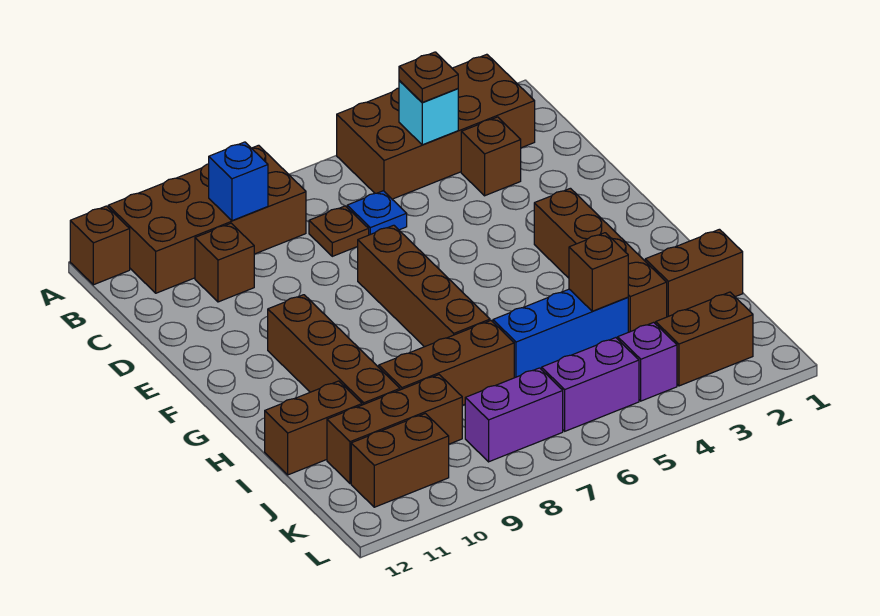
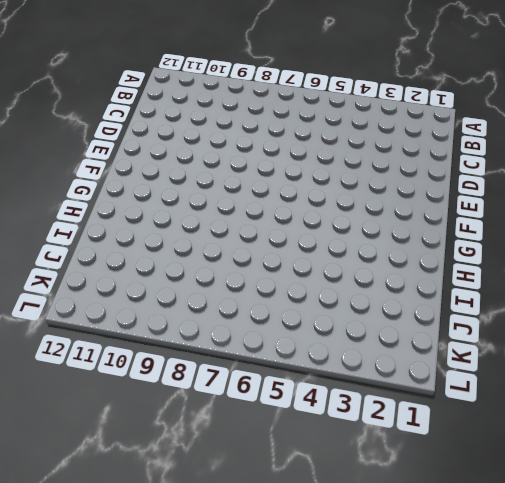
none -> brown brick A2:B5 level 1
none -> brown brick A8:B11 level 1
none -> brown brick A12 level 1

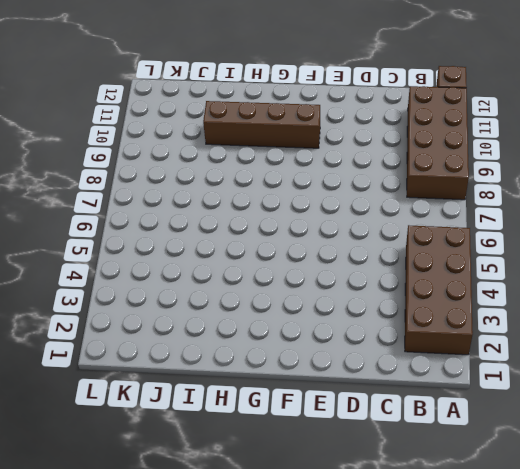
none -> brown brick C3 level 1
none -> blue plate C6 level 1
none -> brown plate C7 level 1

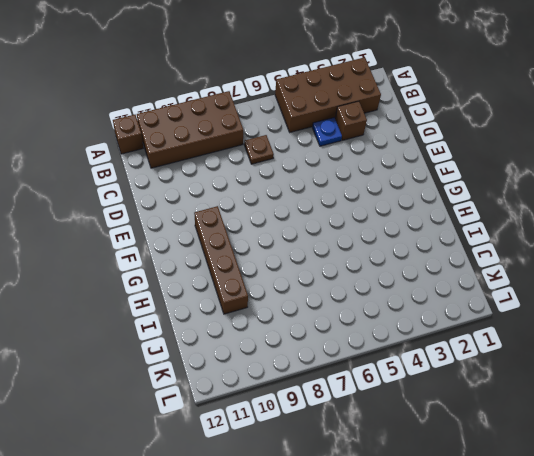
blue plate C4 level 1 -> blue plate C6 level 1
none -> brown brick C10 level 1
none -> brown brick E7:H7 level 1
none -> brown brick F3:I3 level 1

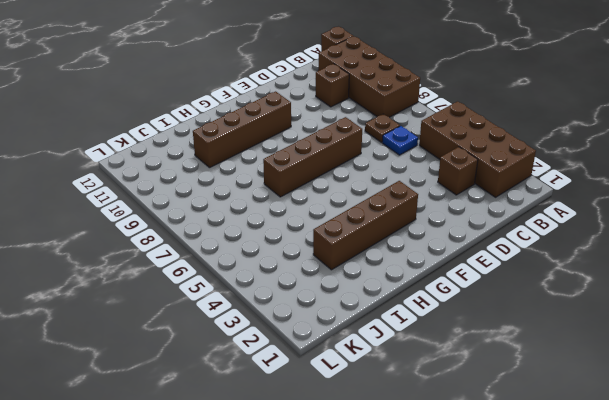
none -> brown brick I1:I2 level 1
none -> blue brick I4:I6 level 1
none -> brown brick I7:I9 level 1

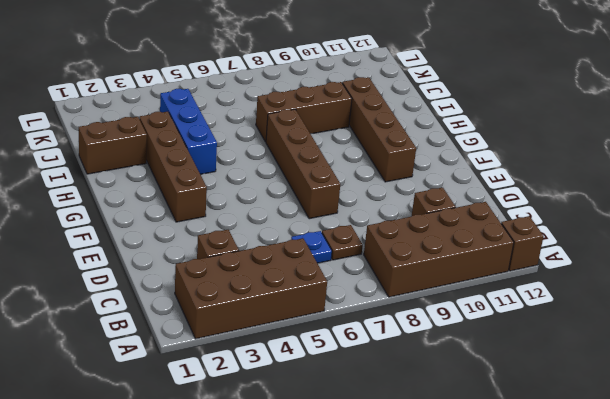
blue brick H4:J4 level 1 -> blue brick I4:I6 level 1
none -> brown brick I11:I12 level 1
none -> brown brick J9:J11 level 1
none -> brown brick K2:K3 level 1

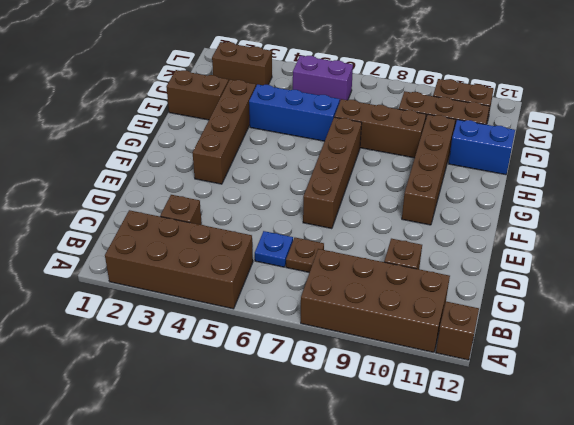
blue brick I11:I12 level 1 -> brown brick I11:I12 level 1
none -> purple brick K4 level 1
none -> purple brick K7:K8 level 1
none -> cyan brick B4 level 2

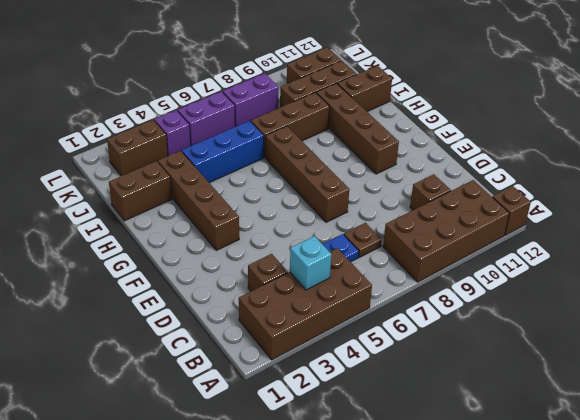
none -> blue brick B9 level 2
none -> brown brick I4 level 2
none -> brown plate B4 level 3

